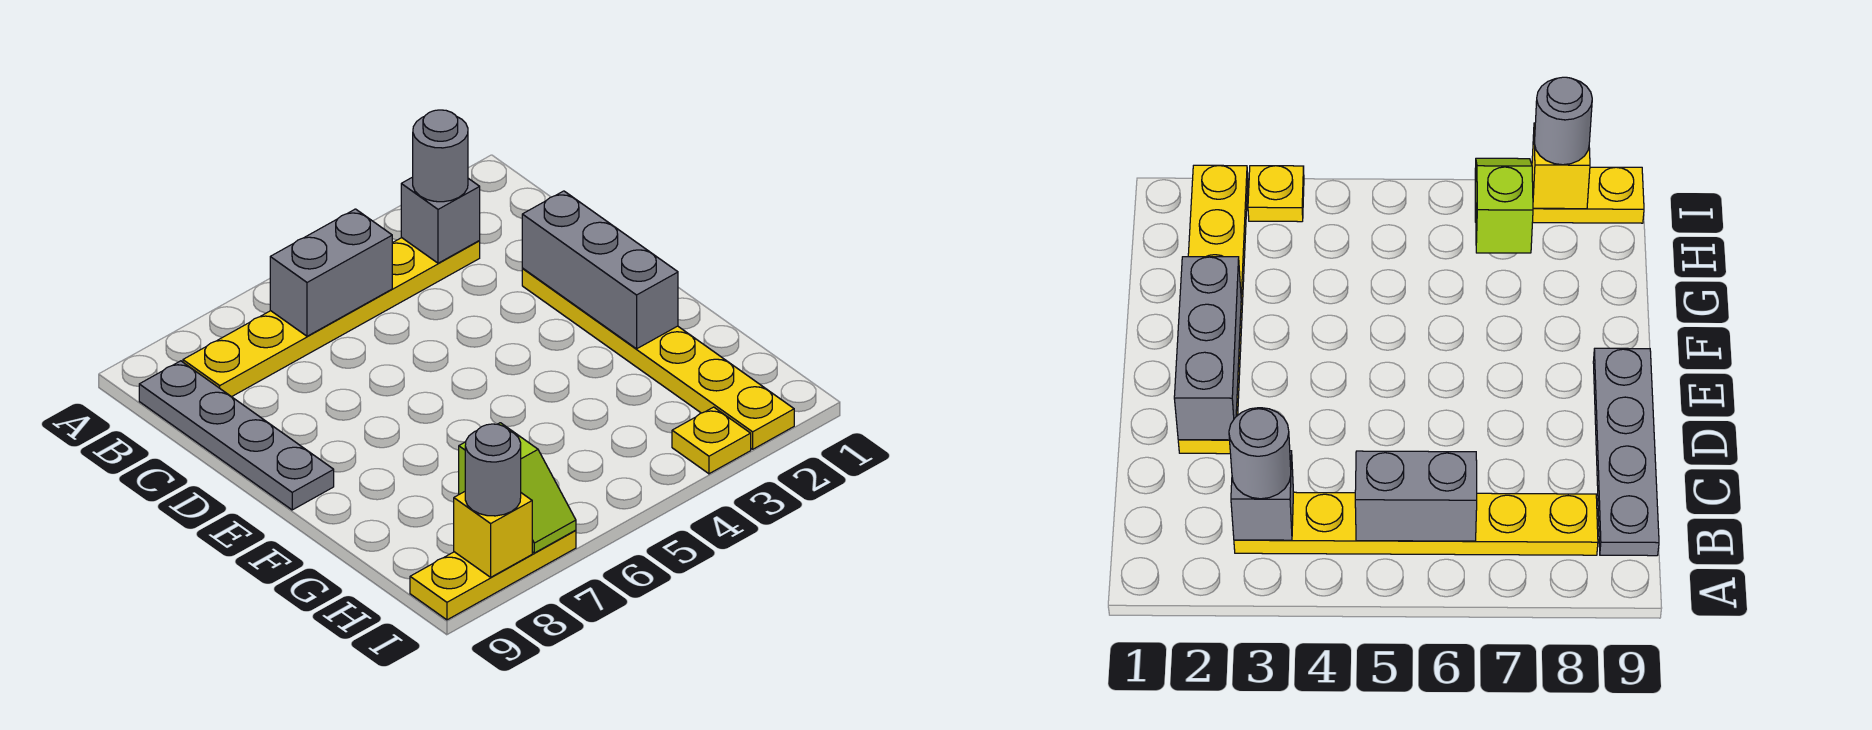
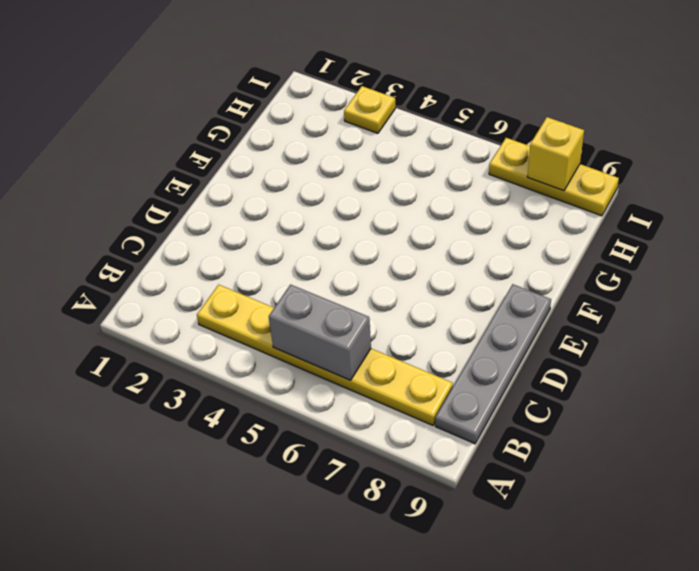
none -> yellow plate D2:I2 level 1
none -> grey brick B3 level 2
none -> grey brick D2:F2 level 2

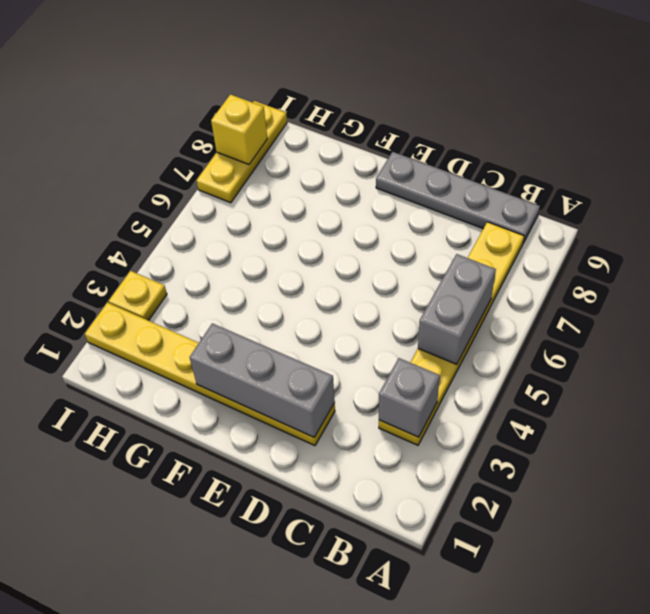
none -> lime slope H7:I7 level 2 top H
none -> grey round brick B3 level 3
none -> grey round brick I8 level 3

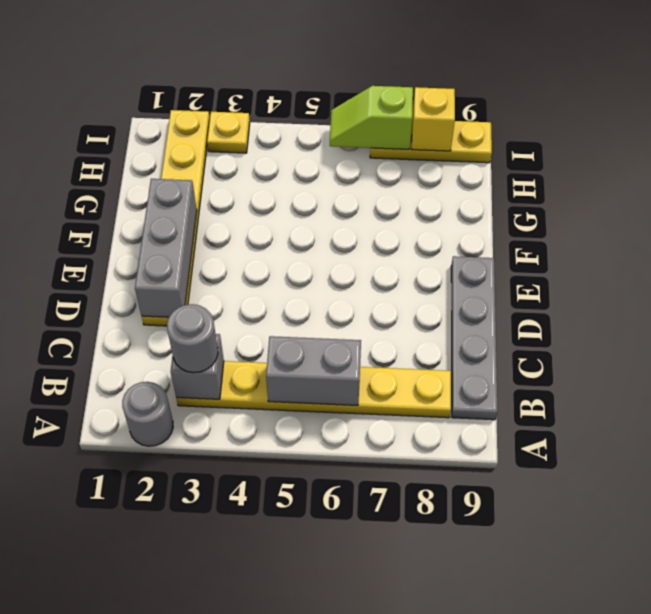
grey round brick A2 level 1 -> grey round brick I8 level 3
lime slope I6:I7 level 2 top 7 -> lime slope H7:I7 level 2 top H

